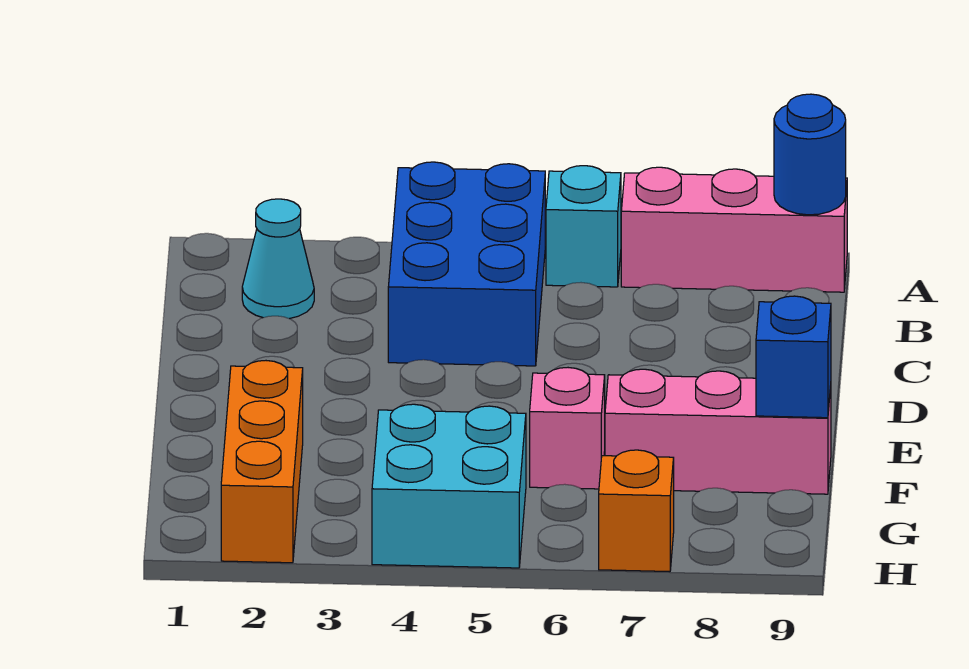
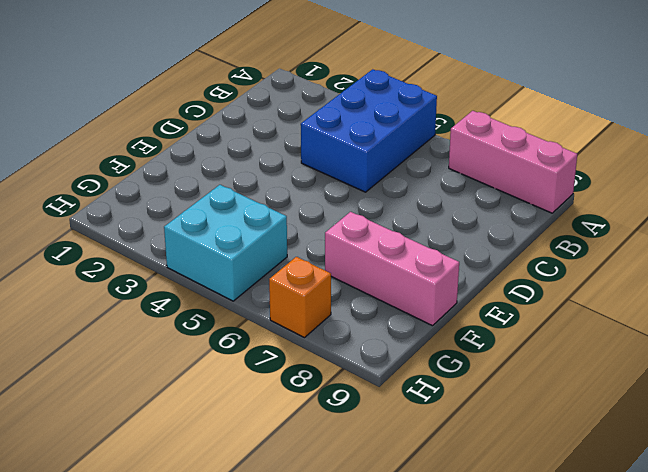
none -> cyan brick A6 level 1
none -> cyan cone B2 level 1

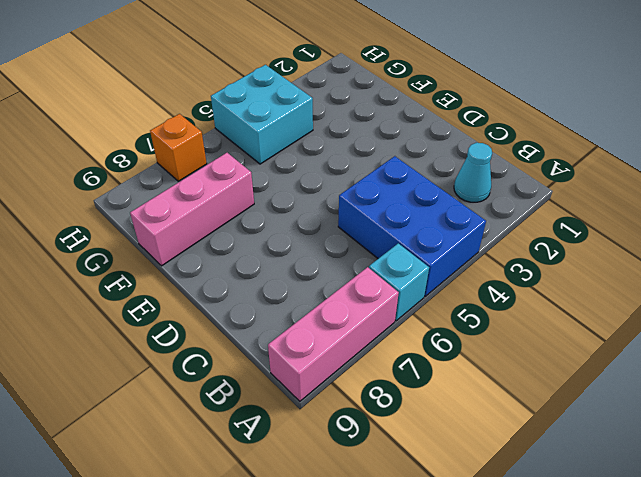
none -> orange brick F2:H2 level 1
none -> pink brick F6 level 1

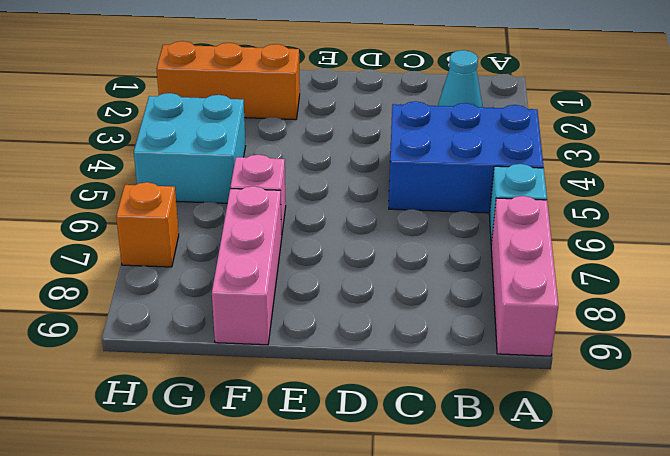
none -> blue round brick A9 level 2
none -> blue brick F9 level 2

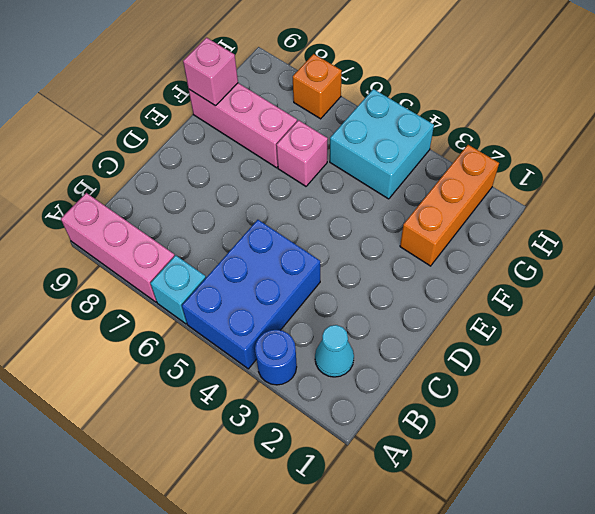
blue round brick A3 level 1 -> blue round brick A9 level 2
pink brick F9 level 2 -> blue brick F9 level 2

